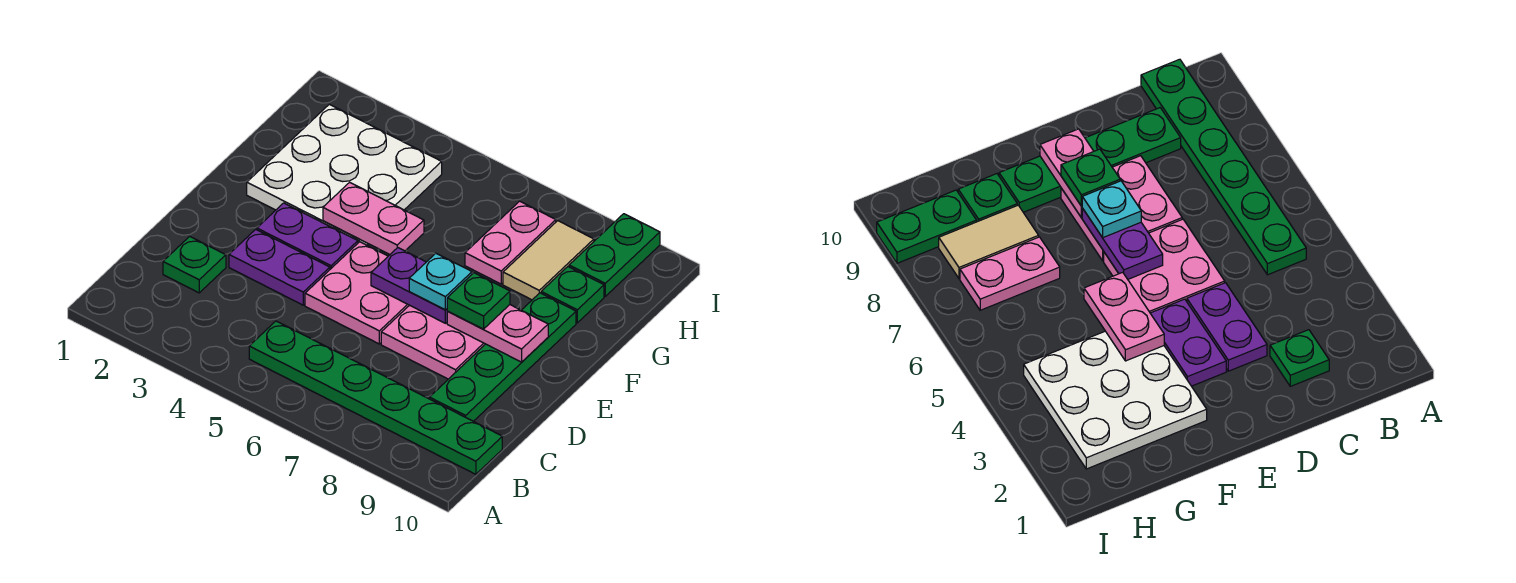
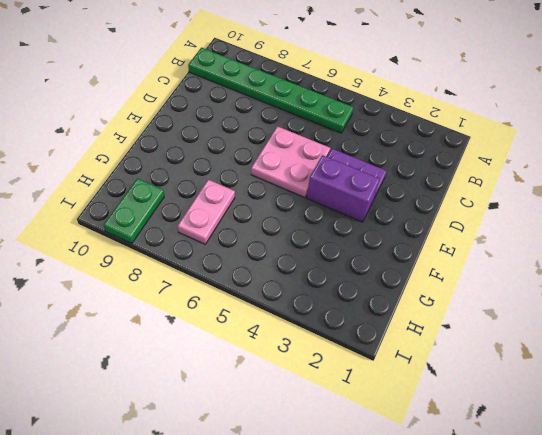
purple brick E3:E4 level 1 -> purple plate E3:E4 level 1
none -> green plate C2 level 1
none -> green plate C9:F9 level 1
none -> pink plate D7:E8 level 1

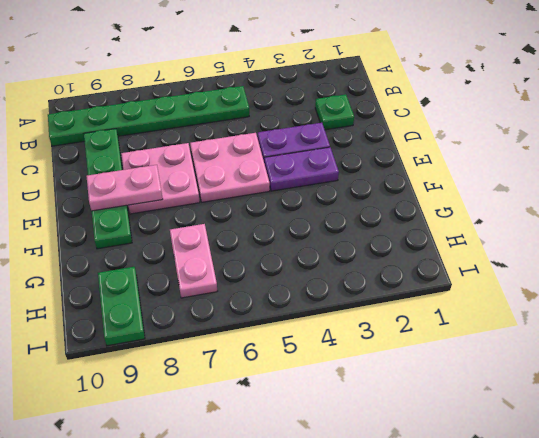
none -> white plate F2:H4 level 1
none -> tan tile G8:H8 level 1
none -> green plate G9 level 1

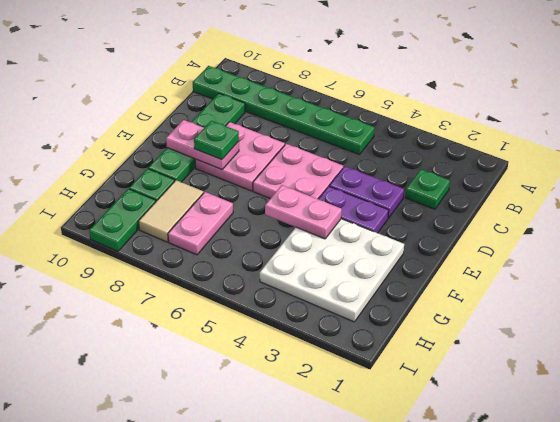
none -> purple plate E6:E7 level 2
none -> cyan plate E7 level 3

